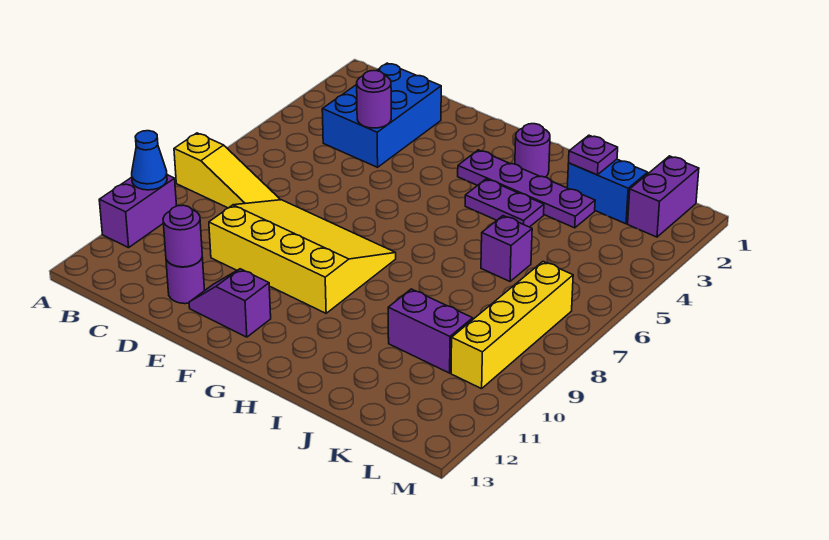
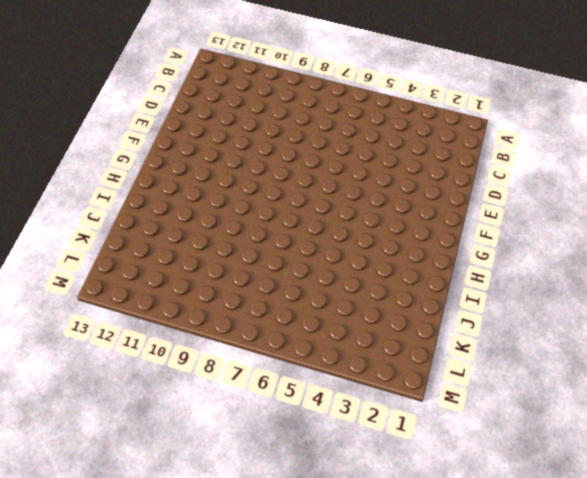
none -> yellow slope A8:C8 level 1 top A
none -> purple brick A10:A11 level 1
none -> blue brick C2:D4 level 1

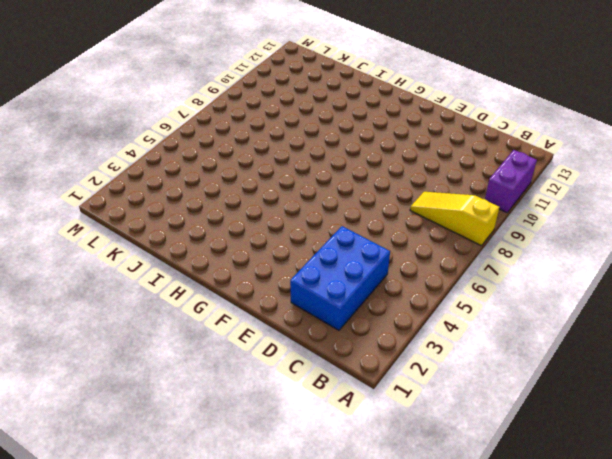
none -> yellow slope D8:G10 level 1 top 10
none -> purple round brick D12 level 1
none -> purple slope E12:F12 level 1 top F

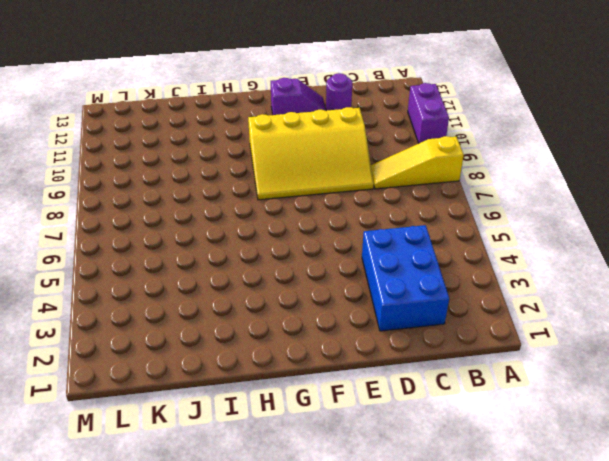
none -> purple plate G3:J3 level 1
none -> purple round brick H2 level 1
none -> purple plate H4:I4 level 1

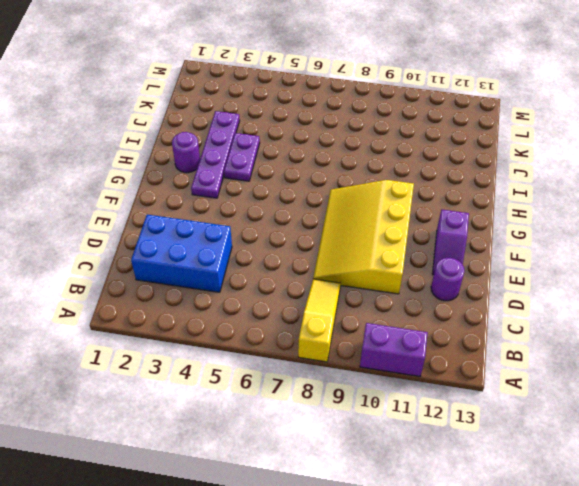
none -> blue brick J2:K2 level 1
none -> purple brick J6 level 1
none -> purple brick J10:K10 level 1

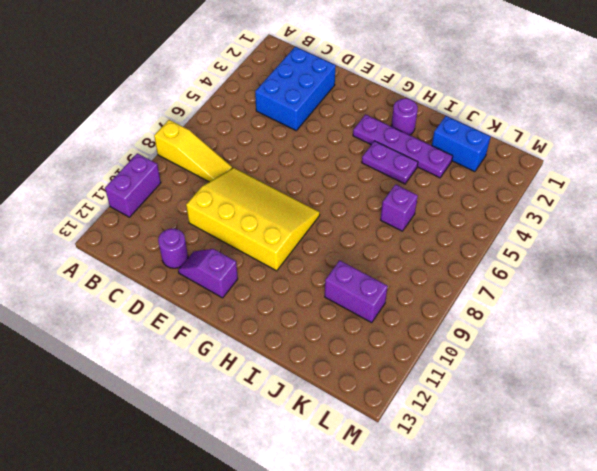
none -> purple brick L1:L2 level 1
none -> yellow brick L7:L10 level 1
none -> blue cone A10 level 2

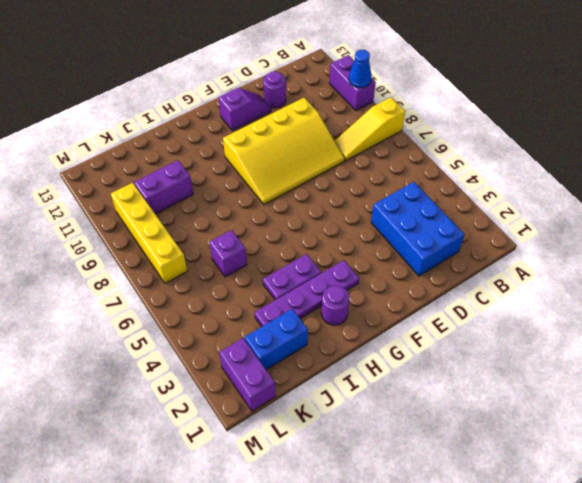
none -> purple round brick D4 level 2
none -> purple round brick D12 level 2
none -> purple plate J2 level 2

